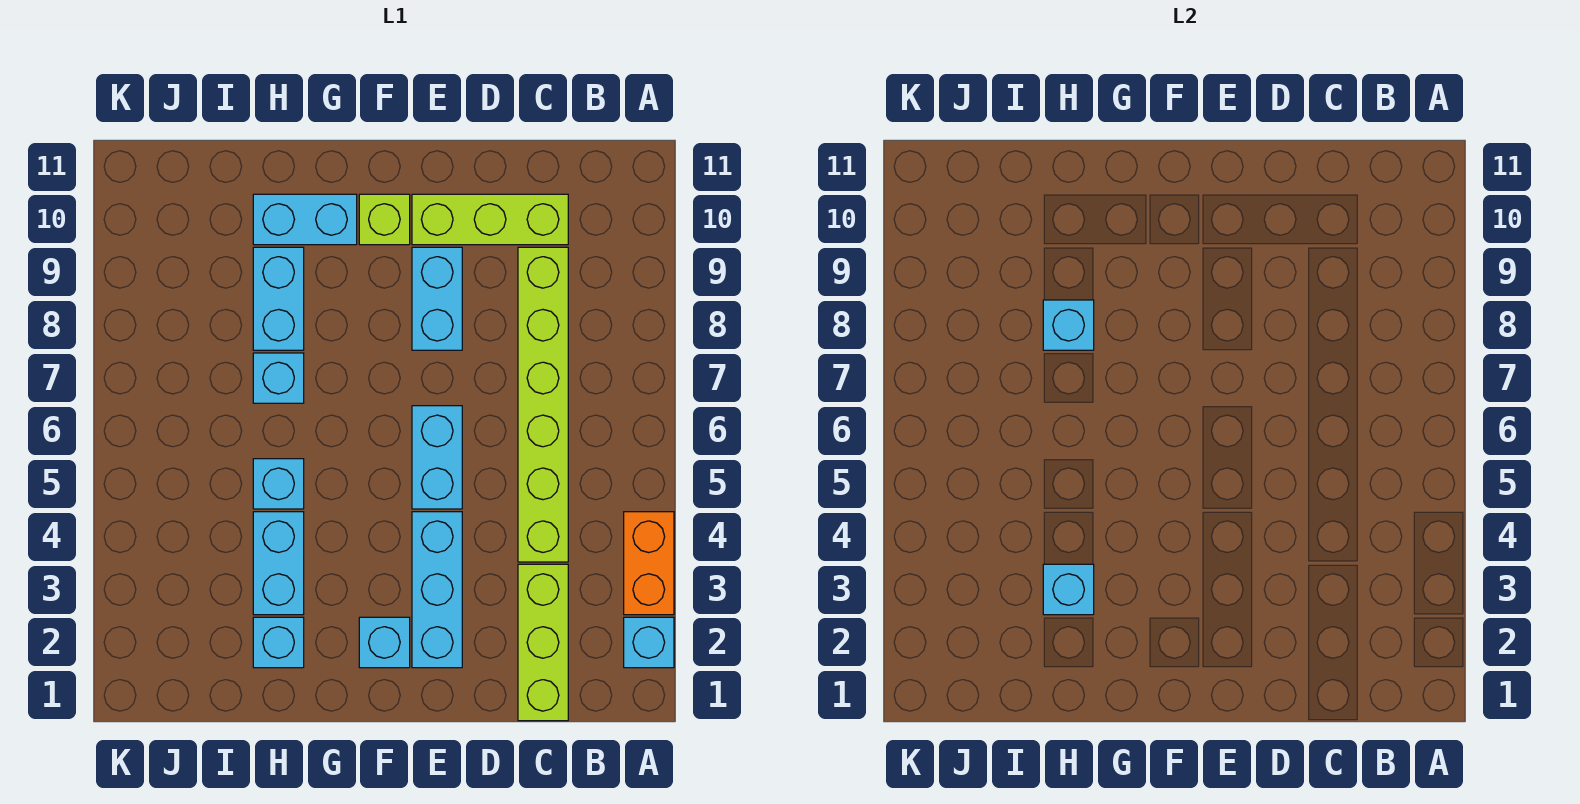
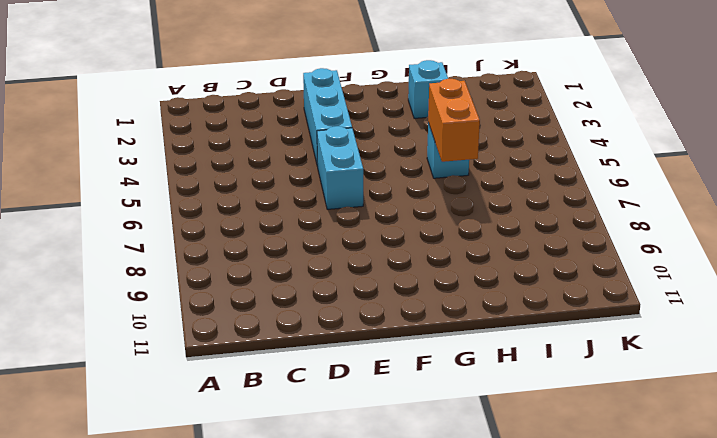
orange brick H5:H6 level 2 -> orange brick A3:A4 level 1
none -> cyan brick A2 level 1
none -> lime brick C1:C3 level 1
none -> lime brick C4:C9 level 1

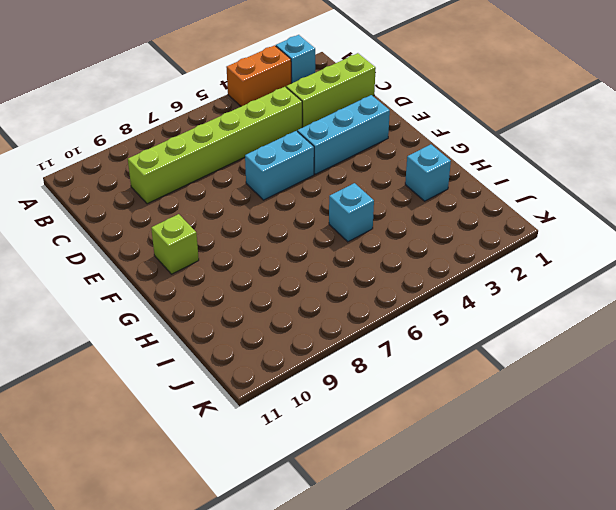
none -> lime brick C10:E10 level 1
none -> cyan brick E8:E9 level 1
none -> cyan brick F2 level 1

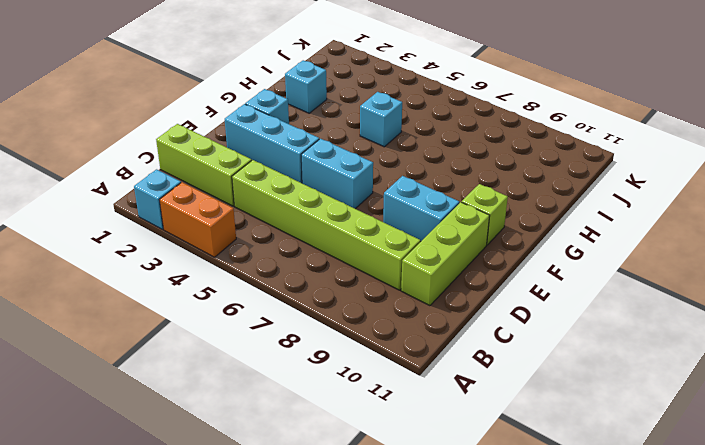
none -> cyan brick G10:H10 level 1
none -> cyan brick H3:H4 level 1
none -> cyan brick H7 level 1

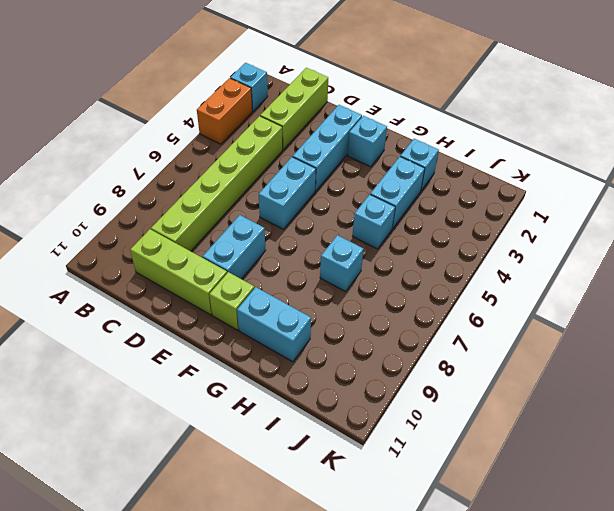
none -> cyan brick H8:H9 level 1
none -> cyan brick H3 level 2
none -> cyan brick H8 level 2

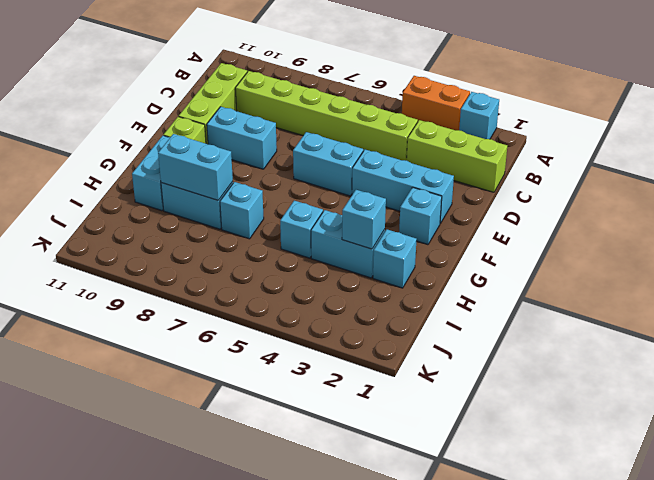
cyan brick H8:H9 level 2 -> cyan brick H8 level 2

